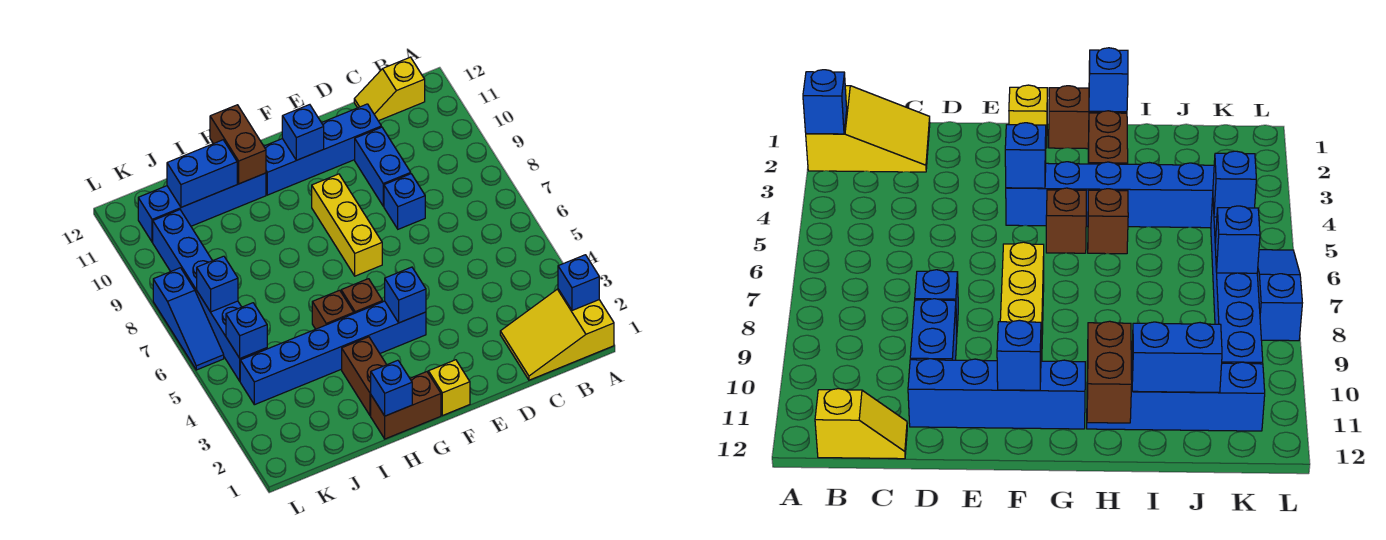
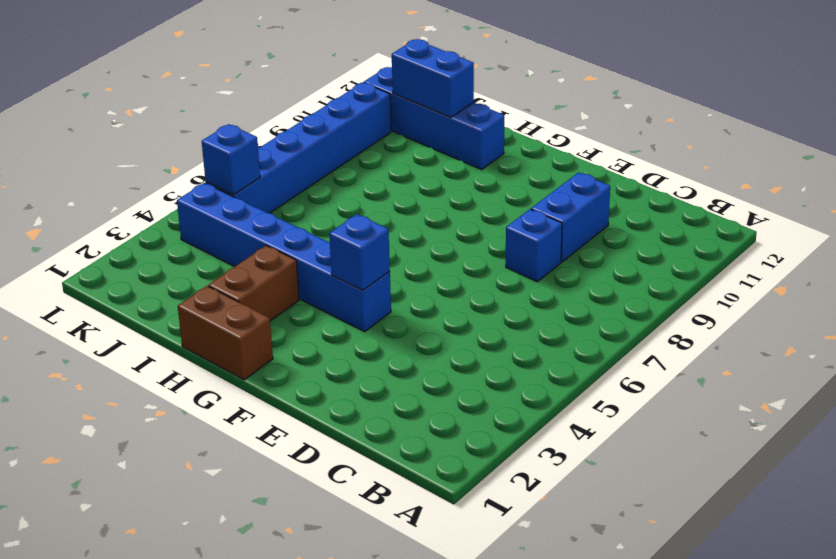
none -> yellow slope A1:C2 level 1 top A
none -> yellow slope B12:C12 level 1 top B
none -> blue brick D11:G11 level 1

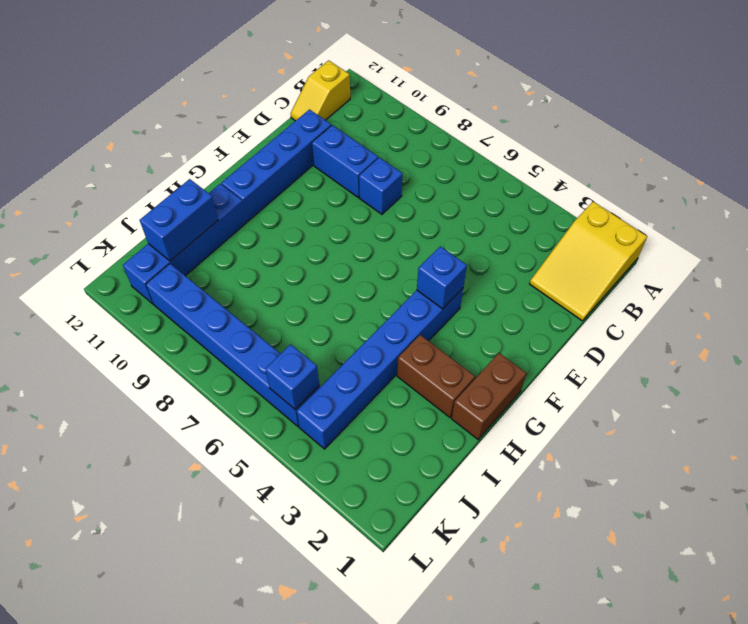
none -> yellow brick F1 level 1
none -> yellow brick F7:F9 level 1
none -> brown brick G5 level 1

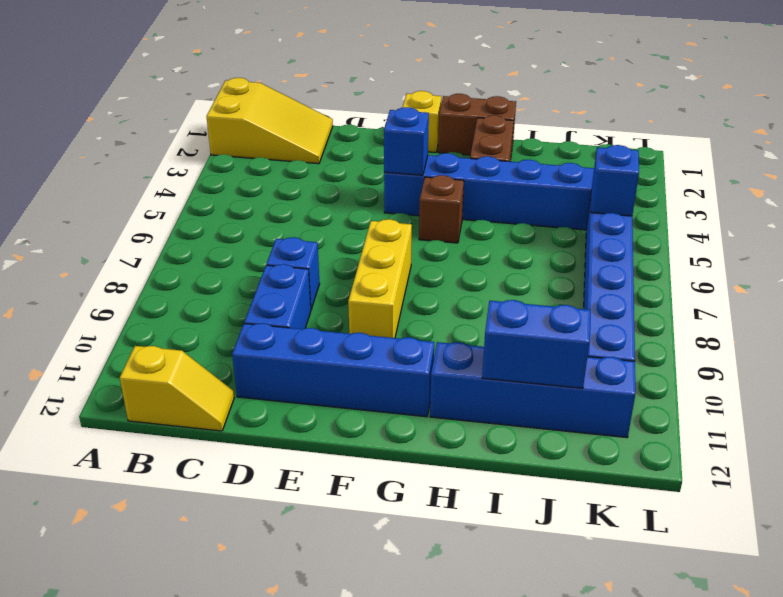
none -> brown brick H5 level 1
none -> blue slope L6:L8 level 1 top 8
none -> blue brick A2 level 2

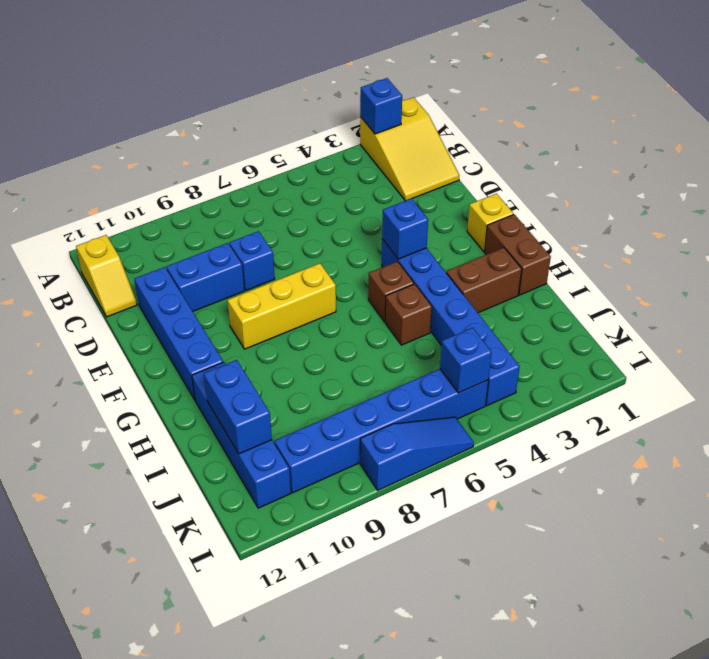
none -> blue brick F11 level 2
none -> blue brick H1 level 2
none -> brown brick H11:H12 level 2

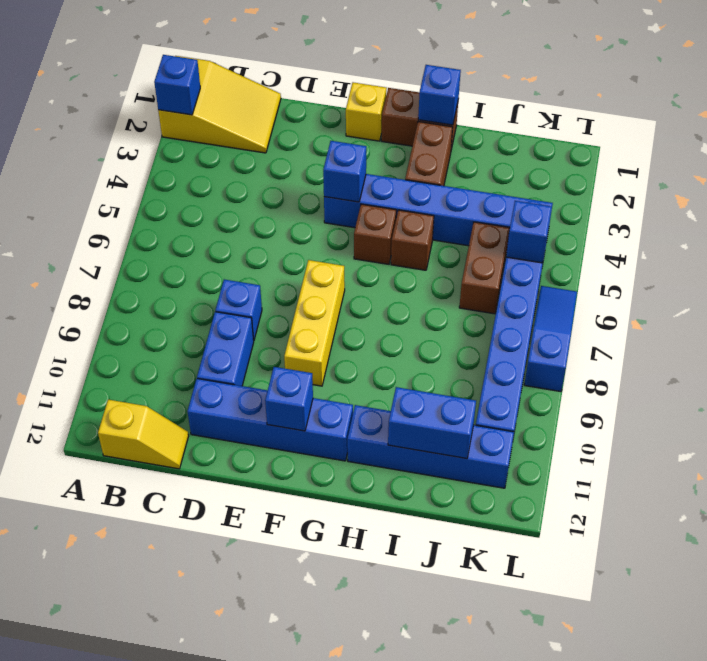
brown brick J5:J6 level 1 -> brown brick H11:H12 level 2
none -> blue brick K7 level 2

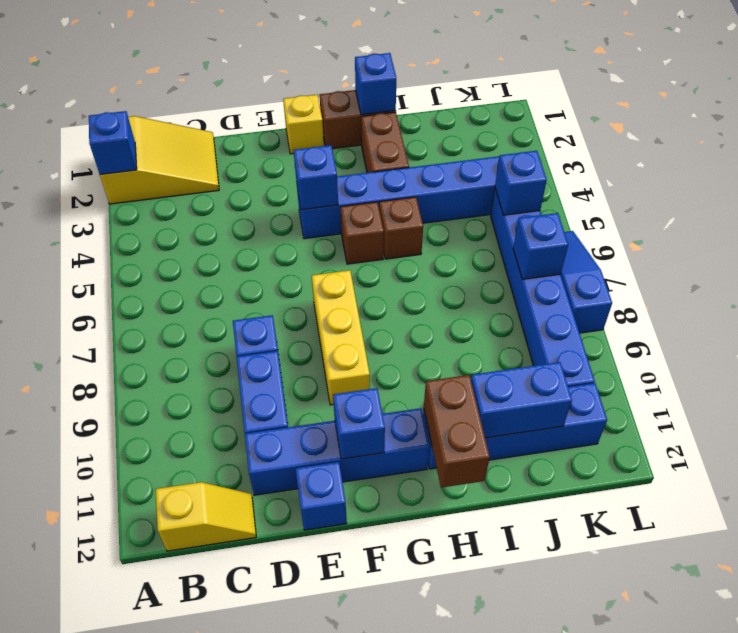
blue brick E12 level 1 -> none

